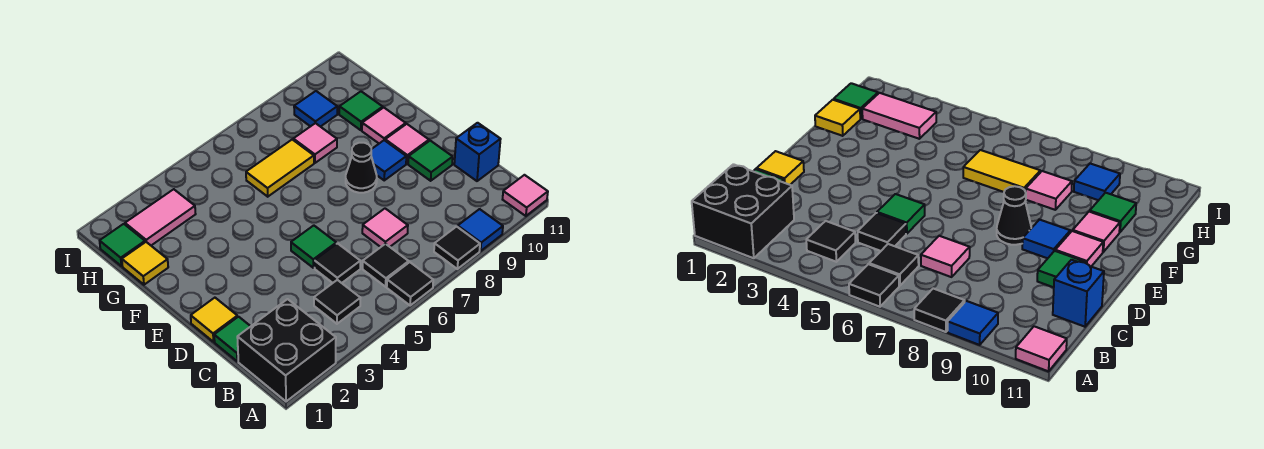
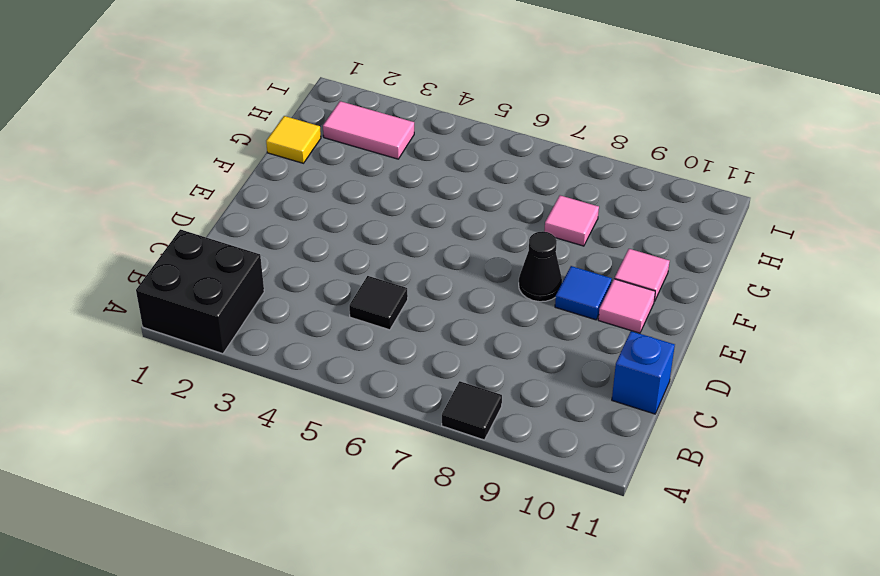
none -> black tile A6 level 1
none -> blue tile A9 level 1
none -> pink tile A11 level 1

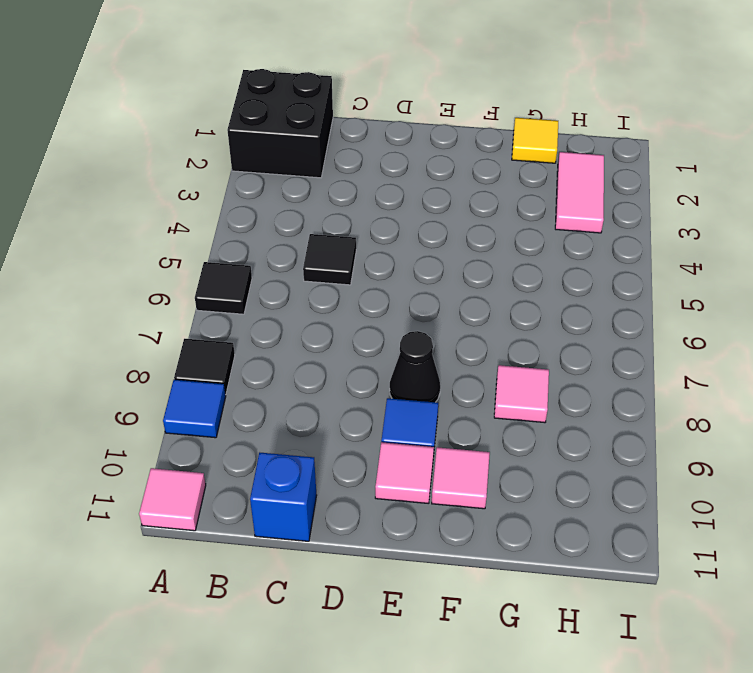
none -> black tile B4 level 1
none -> black tile B6 level 1
none -> green tile C1 level 1

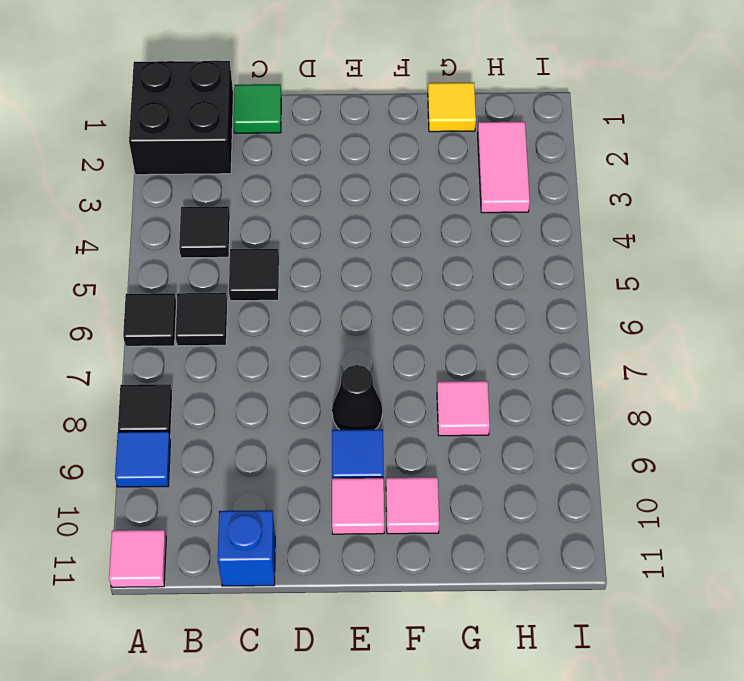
none -> pink tile C7 level 1
none -> yellow tile D1 level 1
none -> green tile D5 level 1

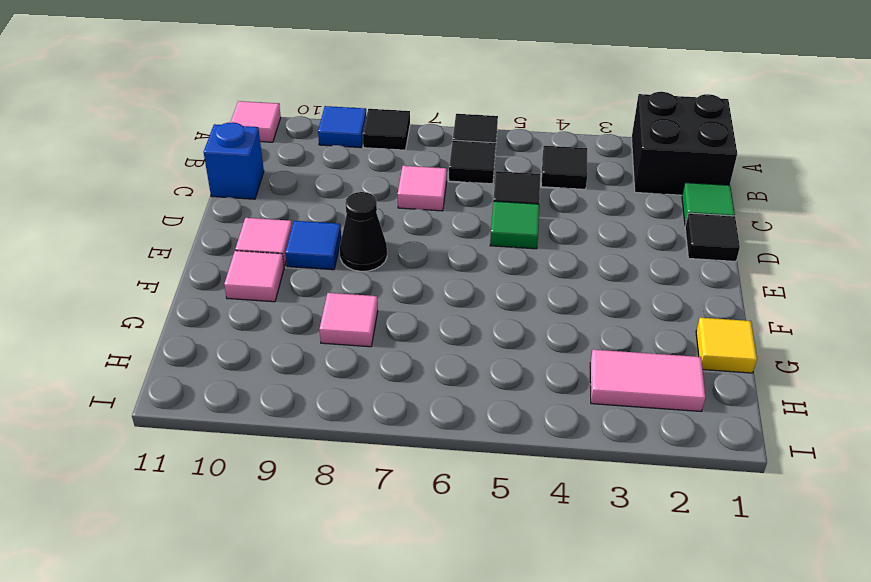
black tile D1 level 1 -> yellow tile D1 level 1
none -> green tile D10 level 1
none -> yellow tile G6:G7 level 1
none -> green tile G10 level 1

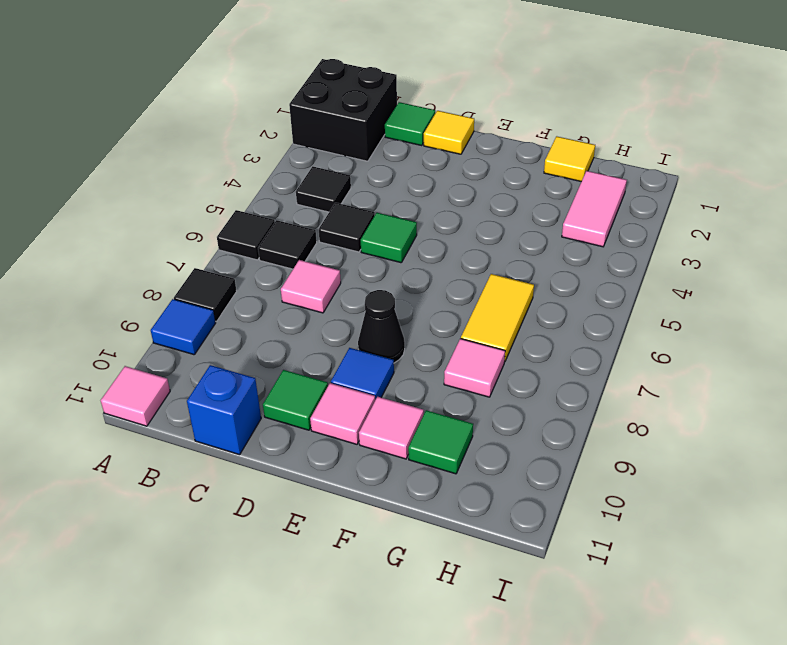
none -> green tile H1 level 1
none -> blue tile H9 level 1

